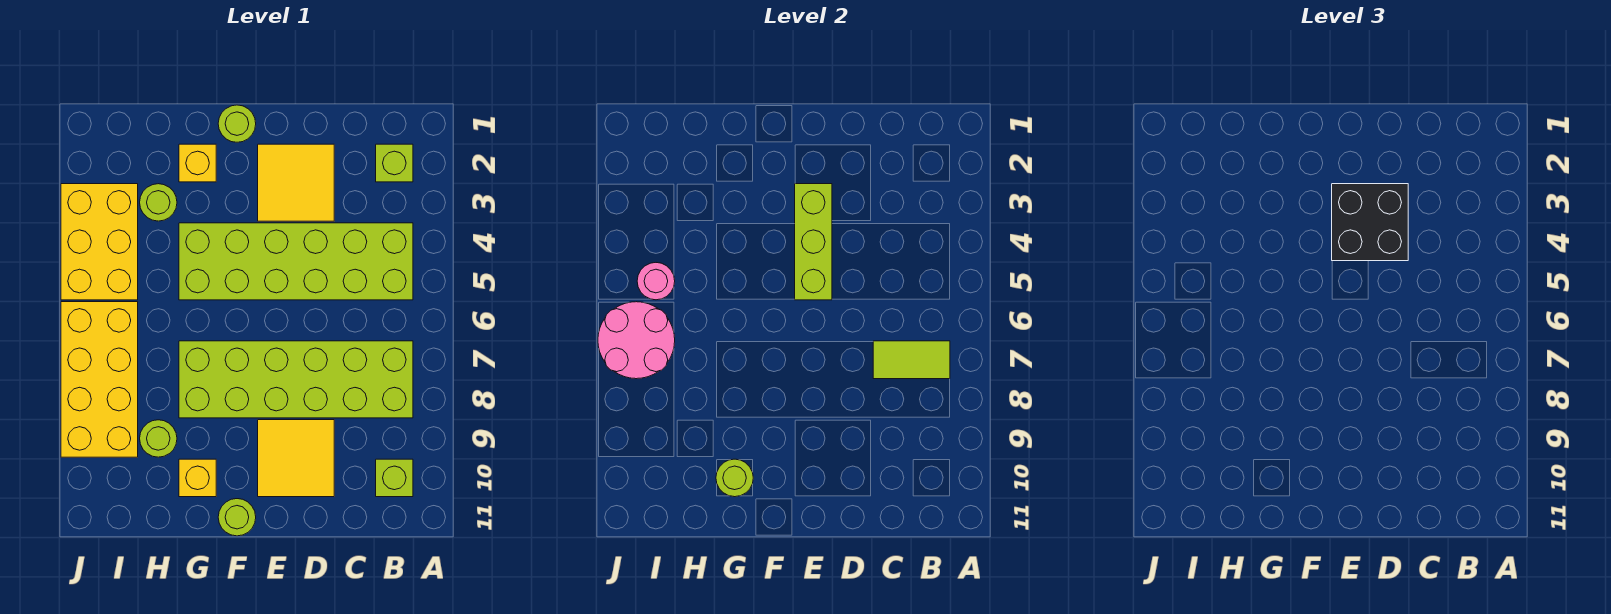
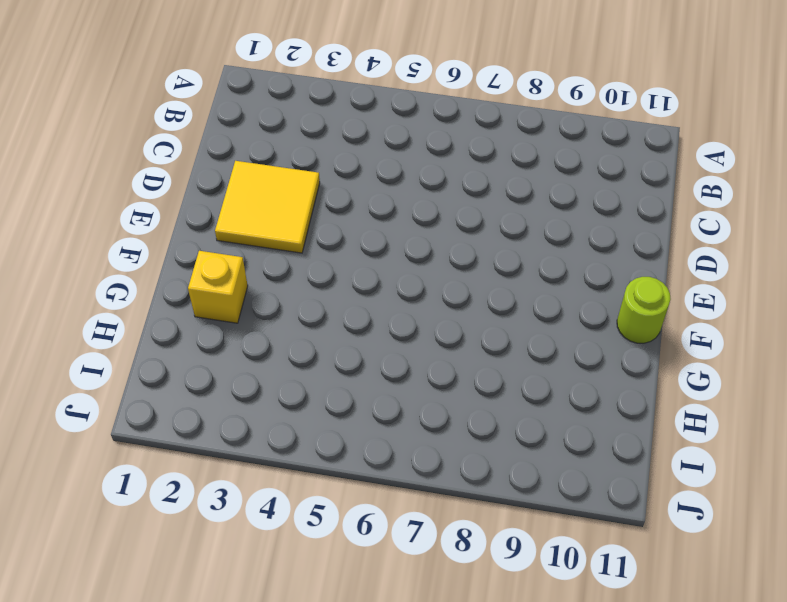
none -> lime brick B2 level 1
none -> lime brick B4:G5 level 1
none -> lime brick B7:G8 level 1

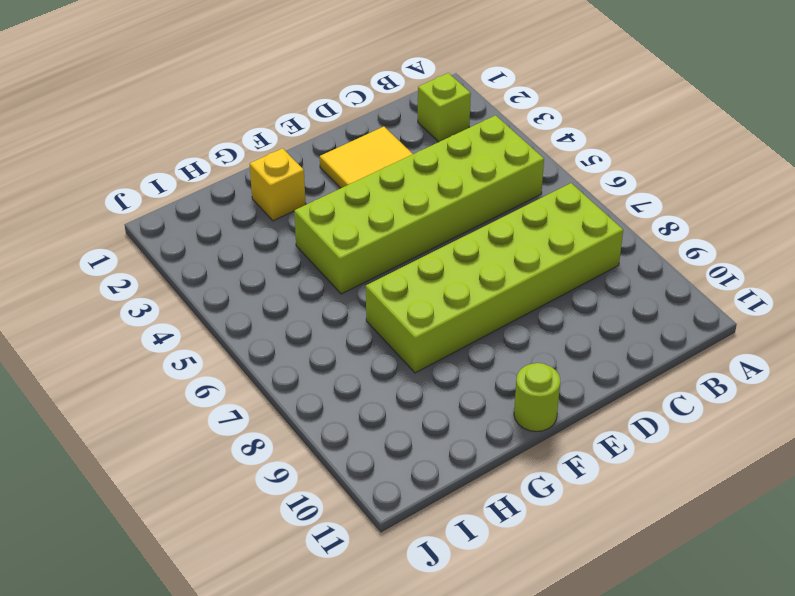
none -> lime brick B10 level 1
none -> yellow tile D9:E10 level 1
none -> lime round brick F1 level 1

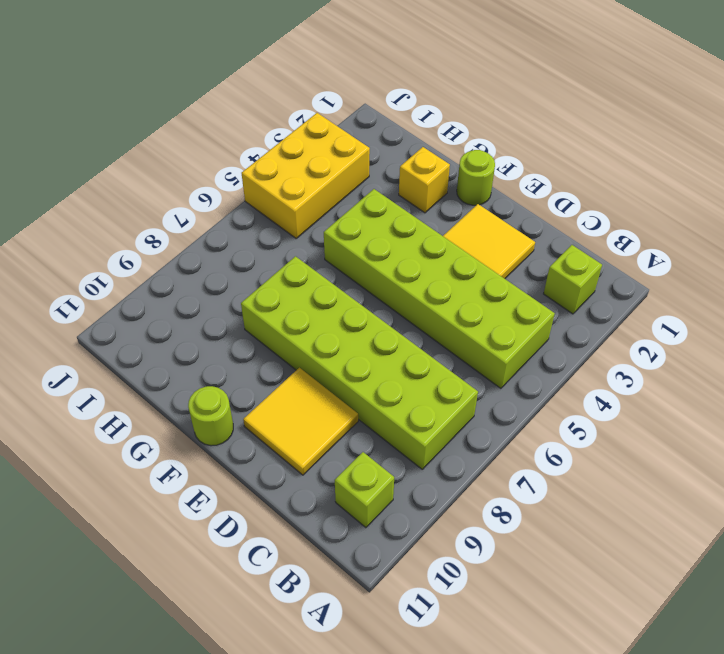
none -> yellow brick G10 level 1
none -> lime round brick H3 level 1
none -> lime round brick H9 level 1

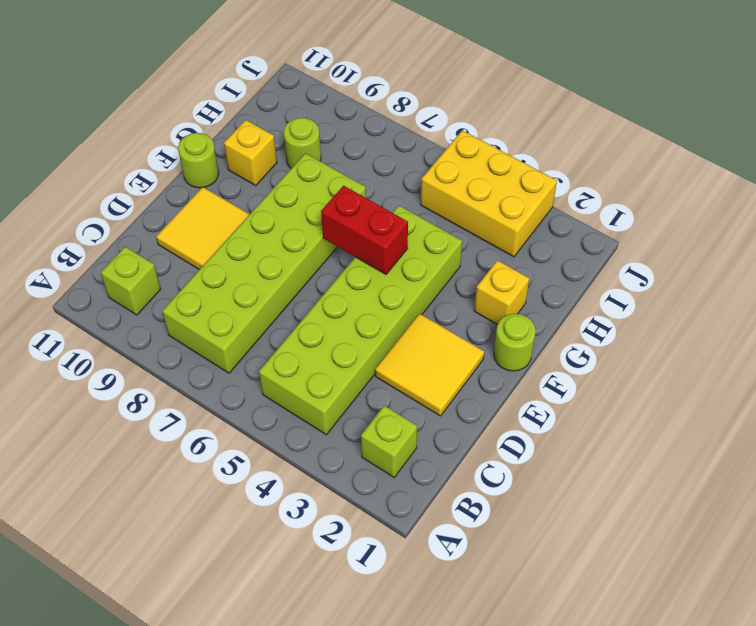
red brick F5:F6 level 2 -> none
none -> lime round brick H3 level 1
none -> yellow brick I6:J9 level 1
none -> lime tile B7:C7 level 2

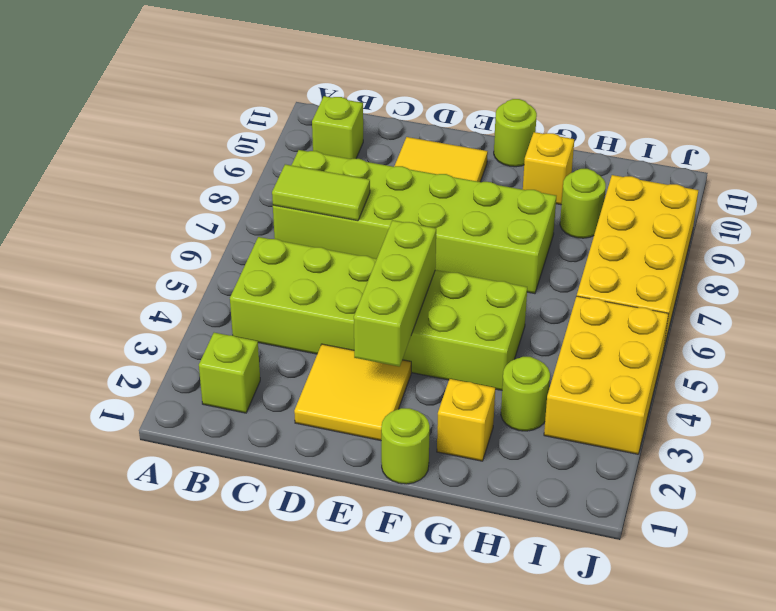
none -> lime round brick G10 level 2
none -> pink round brick I5 level 2
none -> pink round brick I6:J7 level 2

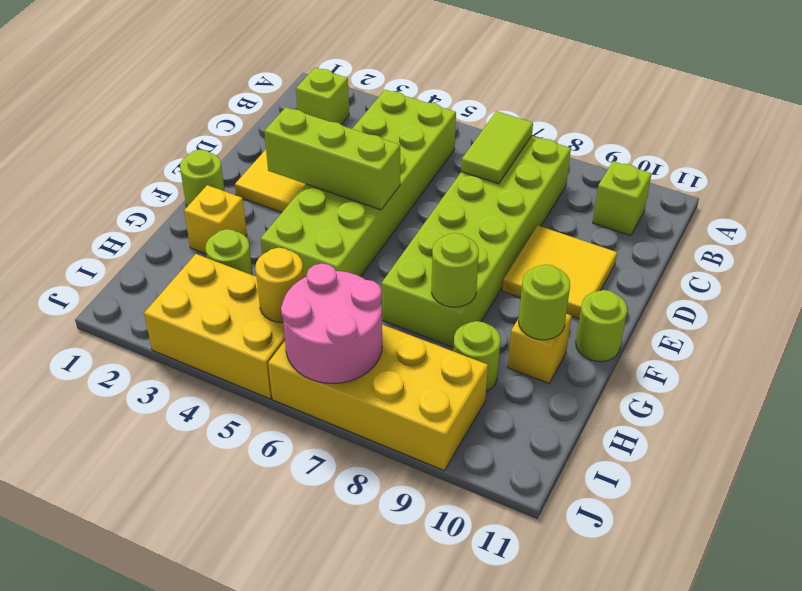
lime round brick G8 level 2 -> none
yellow round brick I5 level 2 -> pink round brick I5 level 2
none -> black brick D3:E4 level 3

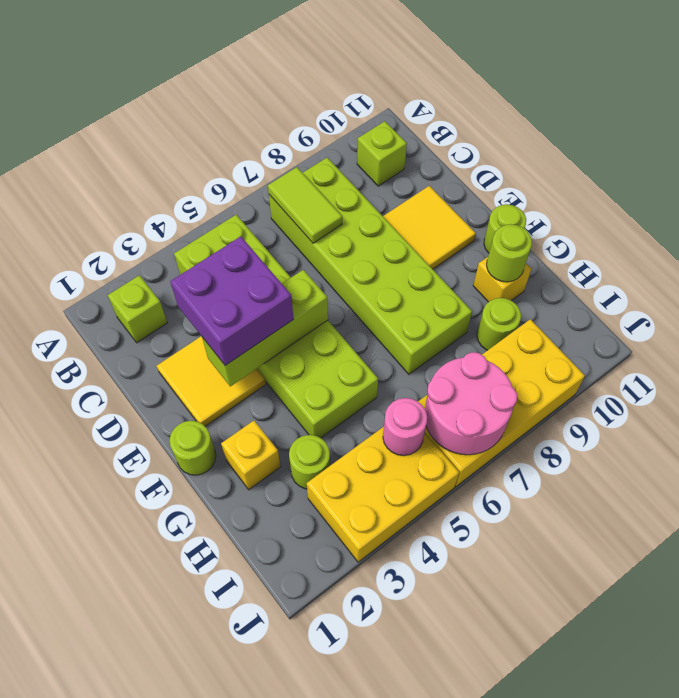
purple brick D3:E4 level 3 -> black brick D3:E4 level 3

